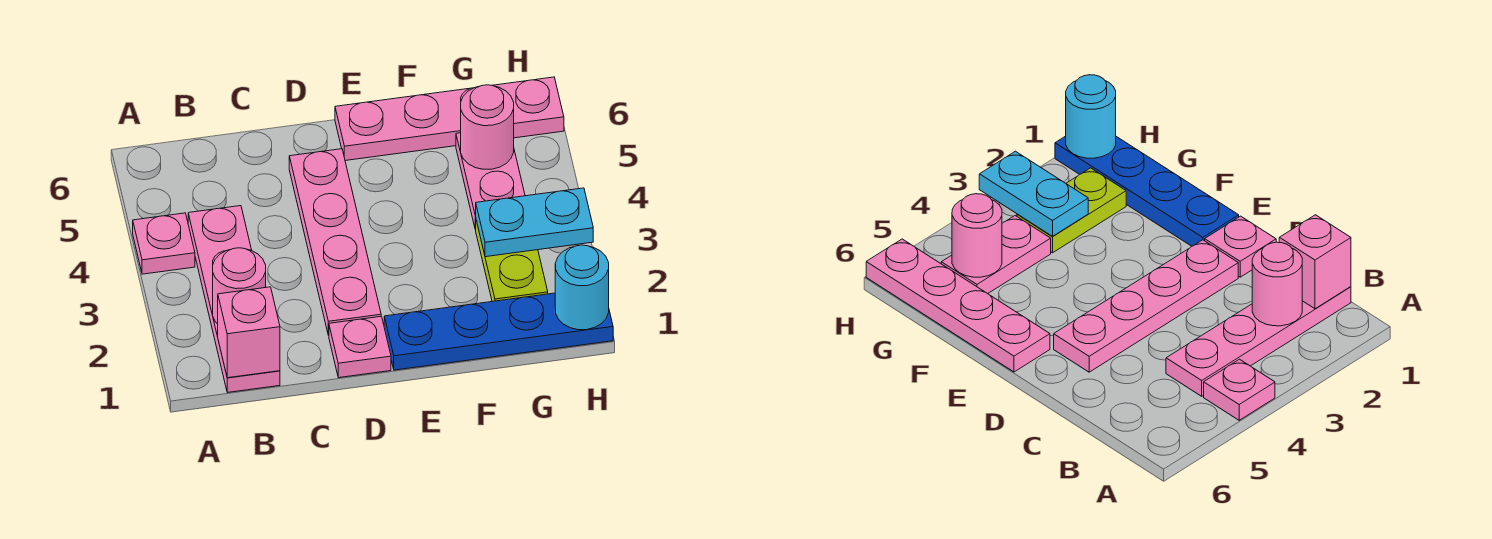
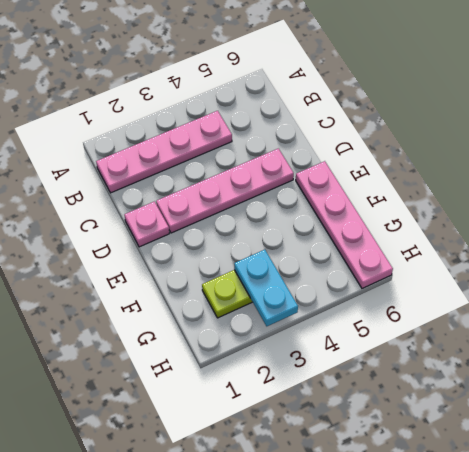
none -> pink plate A4 level 1
none -> blue plate E1:H1 level 1
none -> pink plate G4:G5 level 1

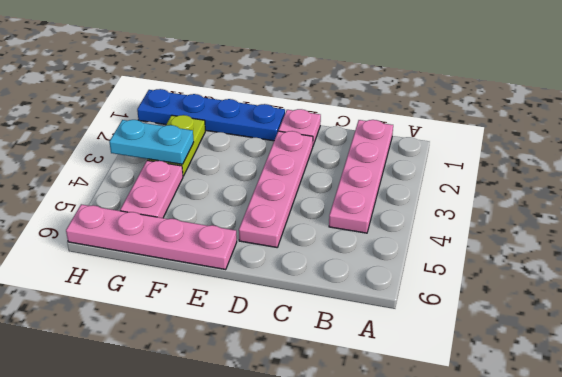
none -> pink plate A4 level 1
none -> pink brick B1 level 2
none -> pink round brick B2 level 2

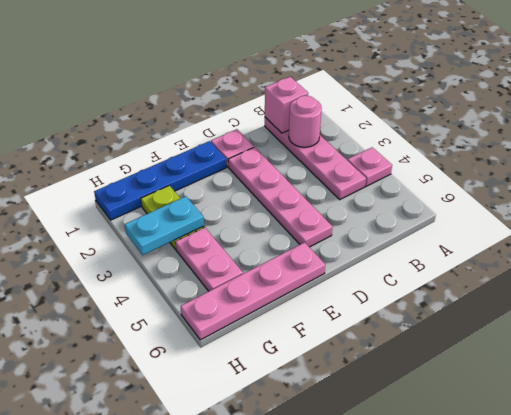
none -> pink round brick G5 level 2
none -> cyan round brick H1 level 2

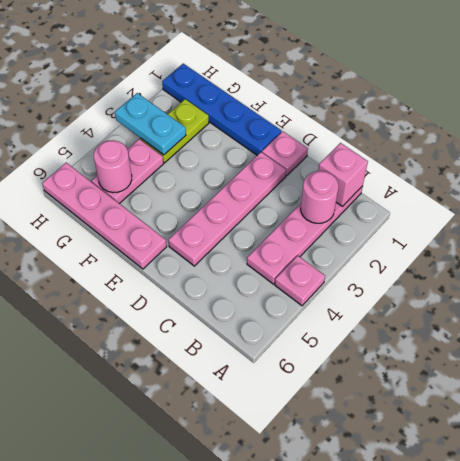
none -> cyan round brick H1 level 2

